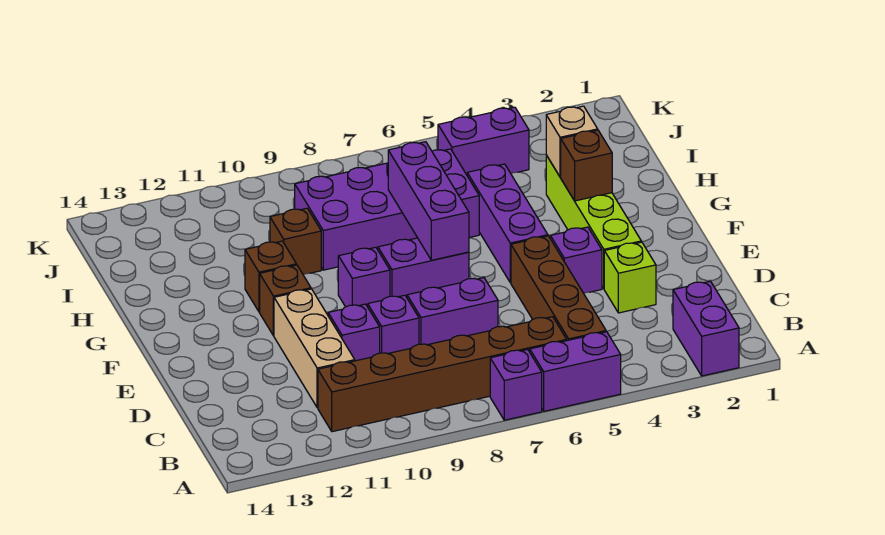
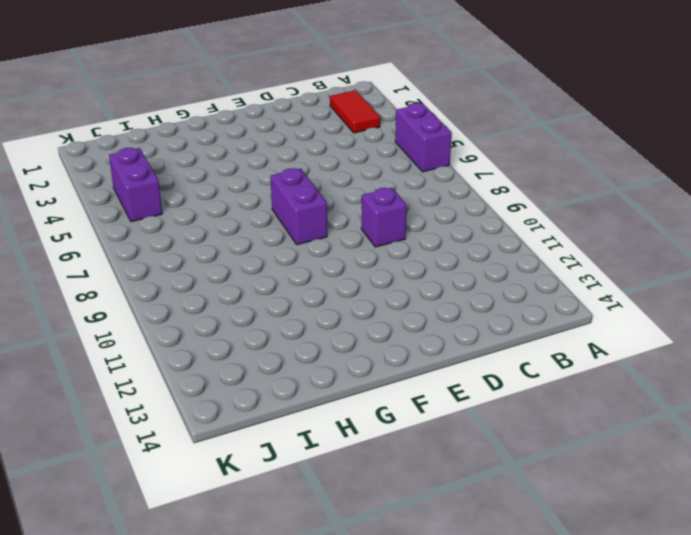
red tile B2:B3 level 1 -> purple brick A2:B2 level 1
none -> purple brick A7 level 1
none -> brown brick B5:E5 level 1
none -> brown brick B6:B11 level 1

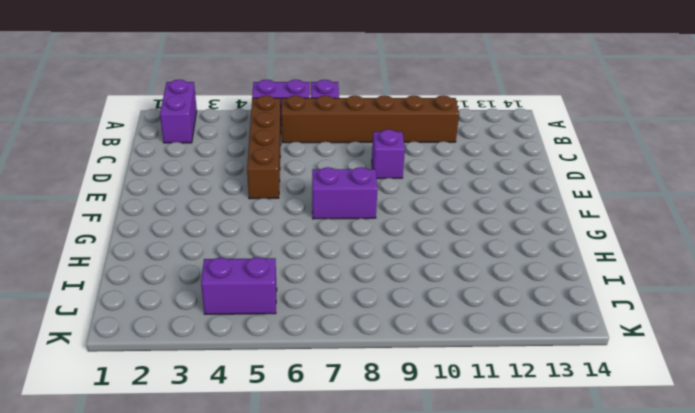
none -> tan brick C11:E11 level 1
none -> lime brick D3 level 1
none -> purple brick D7:D8 level 1

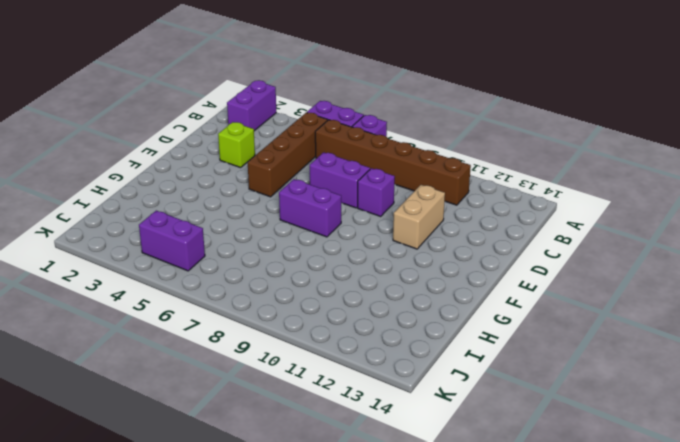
tan brick D11:E11 level 1 -> tan brick C11:E11 level 1
none -> purple brick D10 level 1
none -> lime brick E3:H3 level 1
none -> purple brick E4 level 1

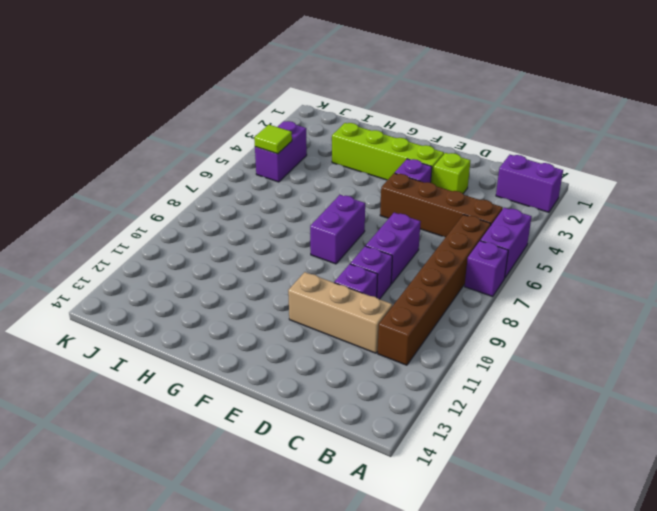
lime tile J5 level 2 -> none
none -> purple brick F5:H5 level 1
none -> purple brick F9 level 1
none -> brown brick F11 level 1

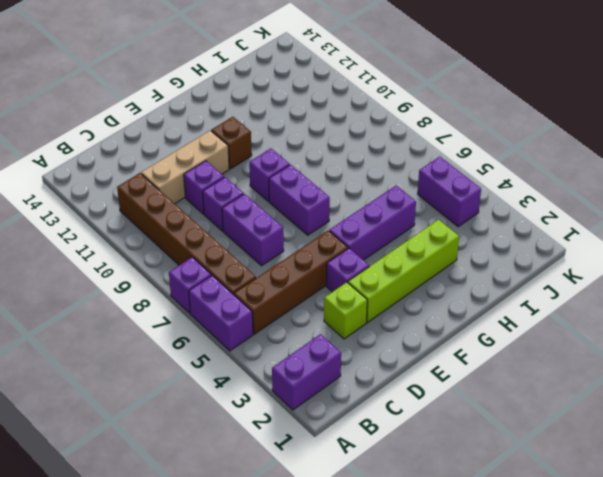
none -> brown brick G11 level 1
none -> purple brick H6:I9 level 1
none -> brown brick H10 level 1

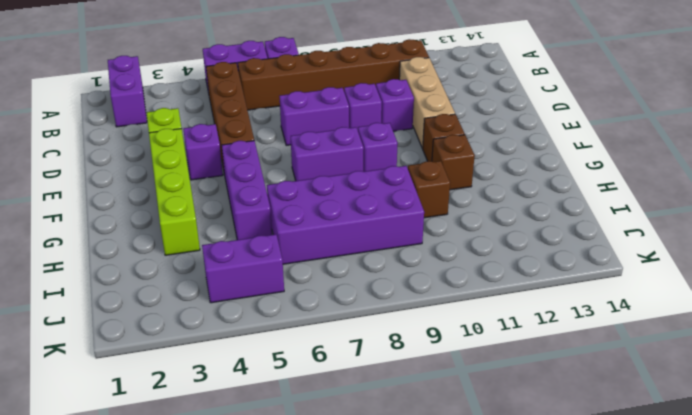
none -> purple brick F7:H7 level 2
none -> brown brick G3 level 2
none -> tan brick H3 level 2

